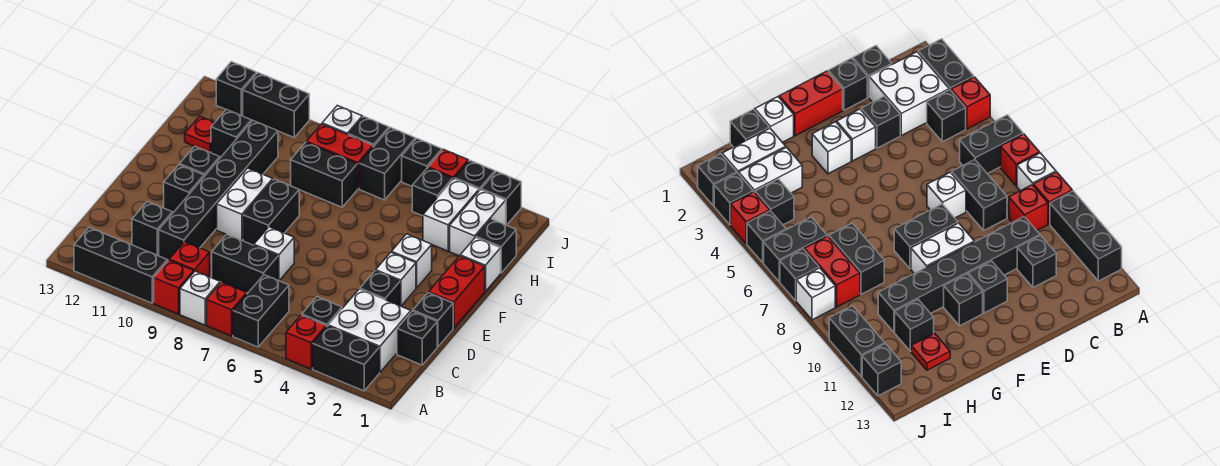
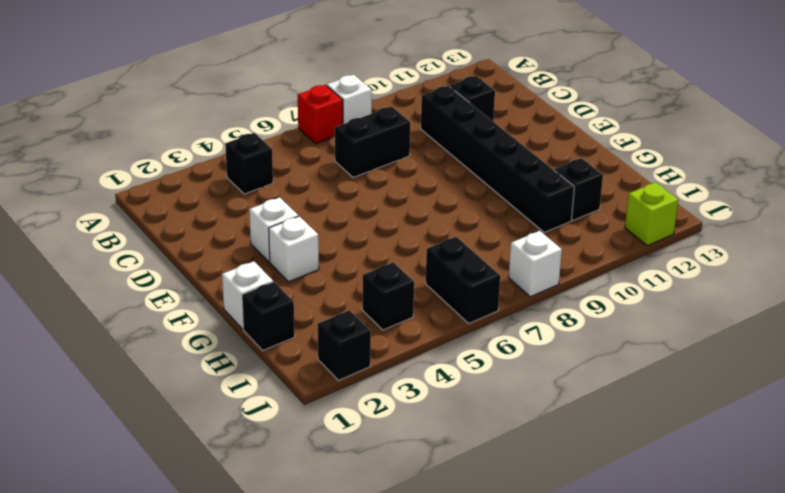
lime brick J12 level 1 -> black brick J12 level 1
none -> black brick A2:A3 level 1
none -> red brick A4 level 1
none -> black brick A6:B6 level 1
none -> red brick A9 level 1

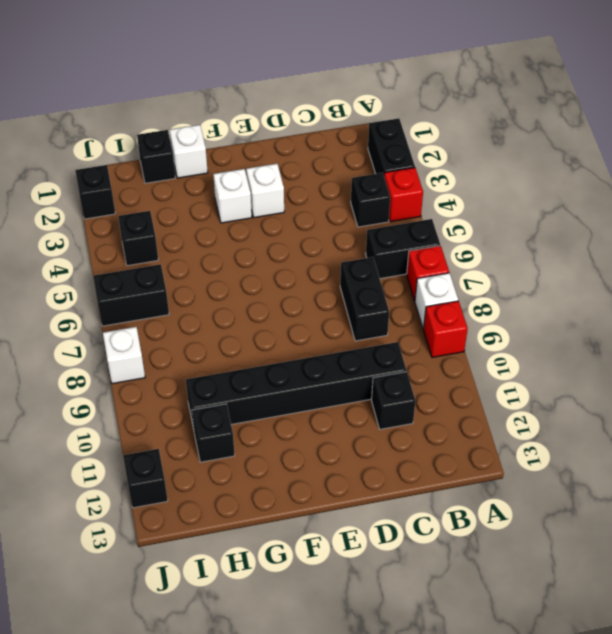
none -> black brick A10:A12 level 1
none -> white brick B2:C3 level 1
none -> red brick B9 level 1
none -> black brick C1 level 1

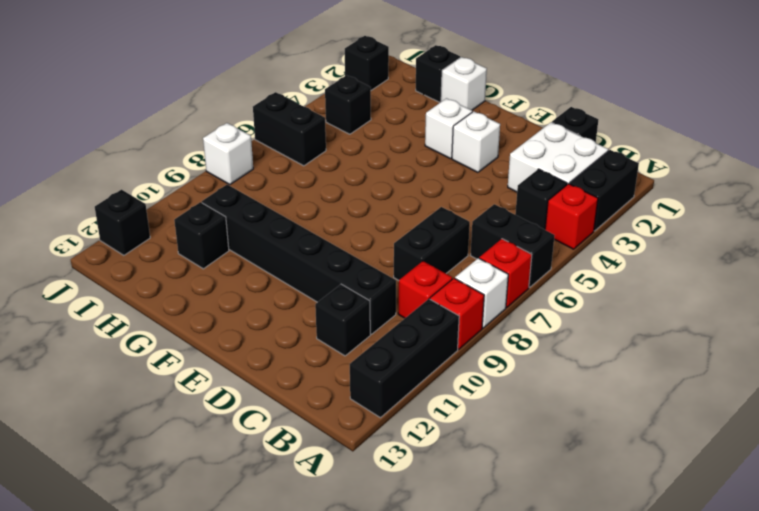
none -> black brick D1 level 1
none -> black brick D3 level 1
none -> white brick D7 level 1
none -> red brick E1:F1 level 1

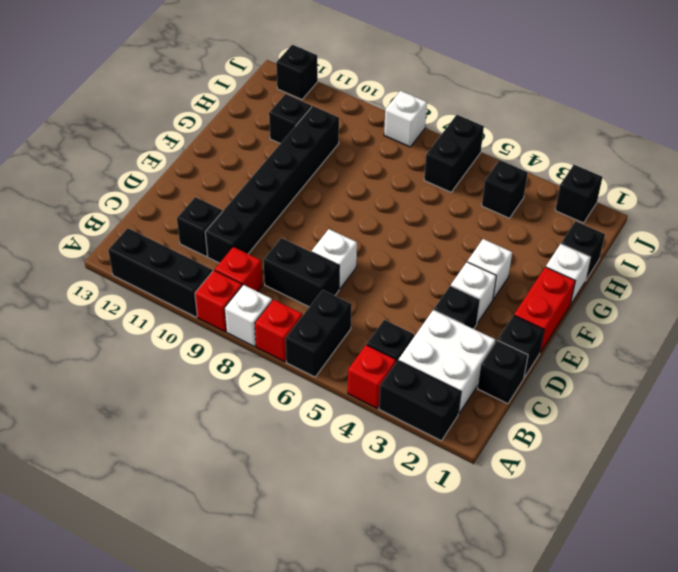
none -> black brick E8:F8 level 1
none -> white brick E9:F9 level 1
none -> black brick E11 level 1
none -> black brick F11 level 1

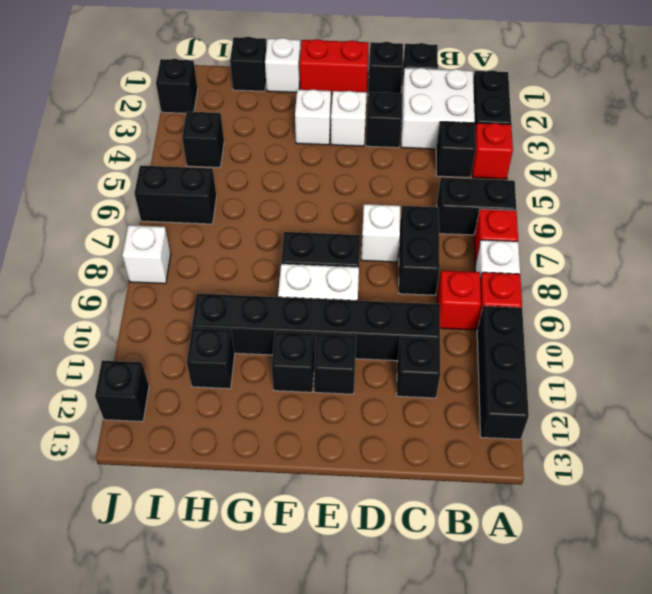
none -> white brick H2:I2 level 1
none -> white brick H3:I3 level 1
none -> black brick H7:H8 level 1
none -> red plate H12 level 1

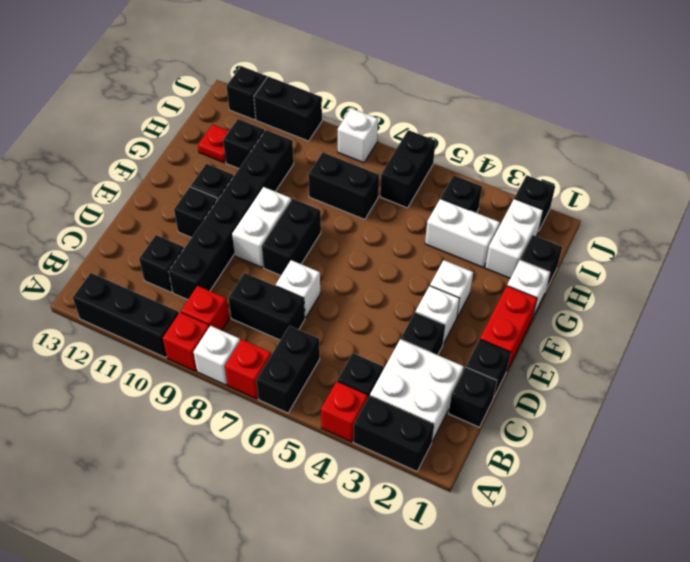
white brick H3:H4 level 1 -> white brick H3:I3 level 1
none -> red brick I7:I8 level 1
none -> black brick J3 level 1
none -> red brick J4 level 1
none -> black brick J5 level 1

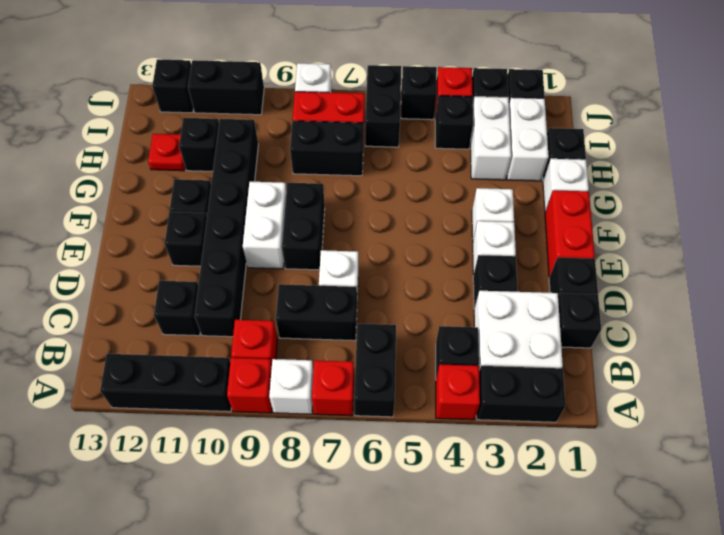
none -> black brick J7 level 1

